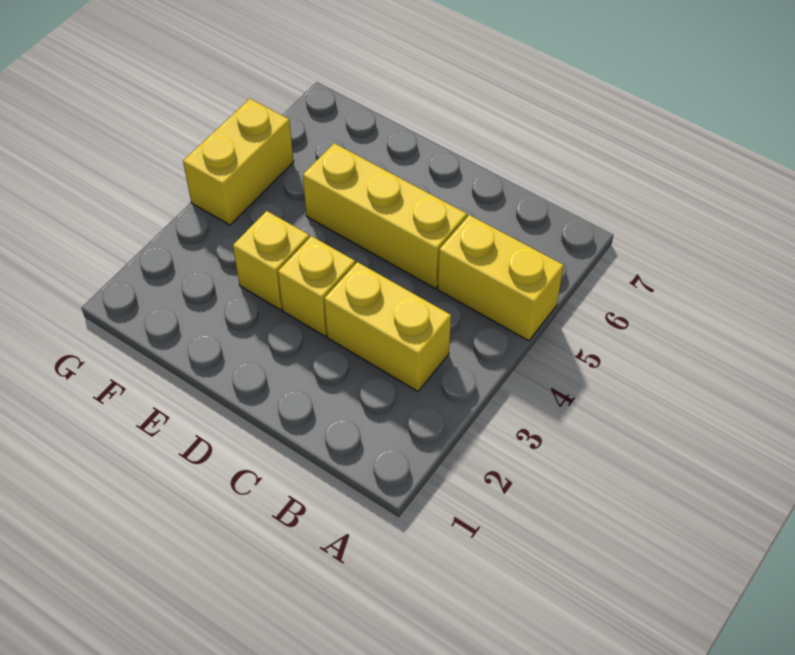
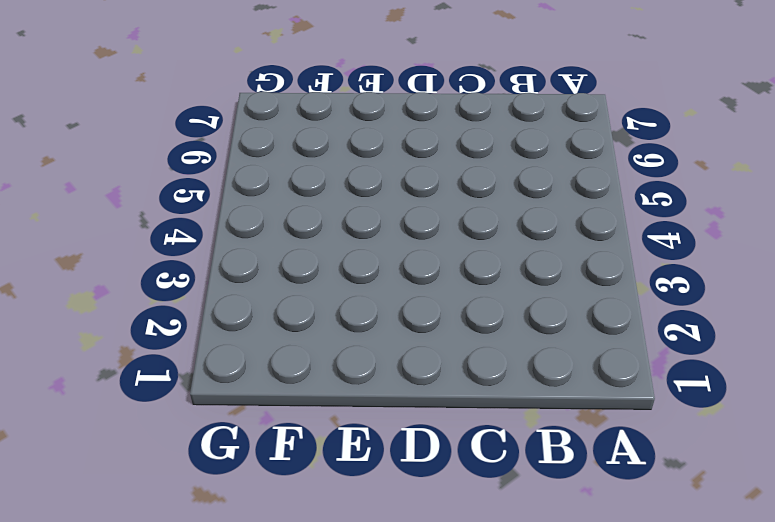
none -> yellow brick A5:B5 level 1
none -> yellow brick B3:C3 level 1

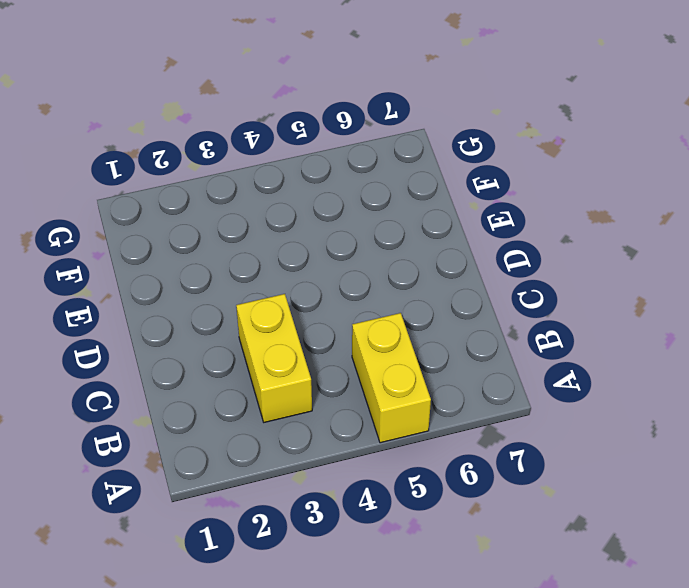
none -> yellow brick C5:E5 level 1
none -> yellow brick D3 level 1

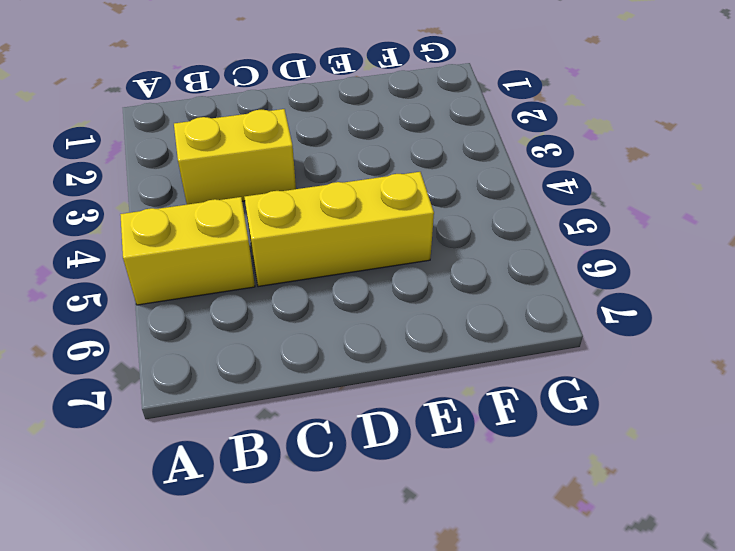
none -> yellow brick D3 level 1
none -> yellow brick E3 level 1

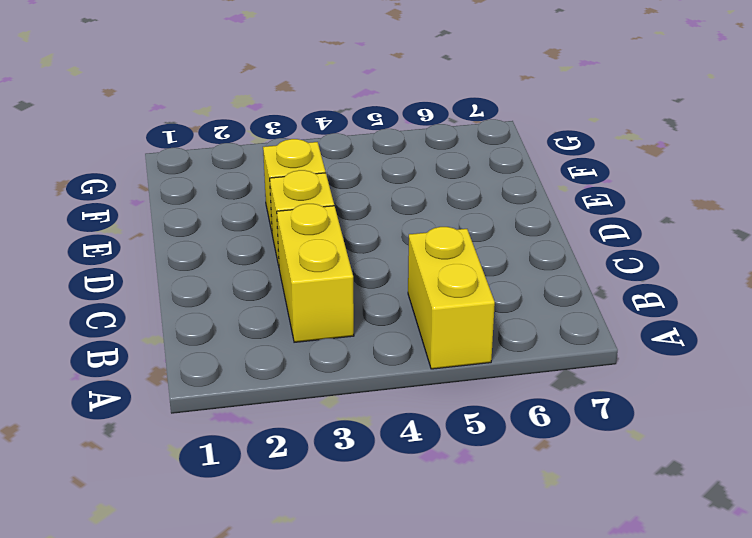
none -> yellow brick C5:E5 level 1
none -> yellow brick G4:G5 level 1

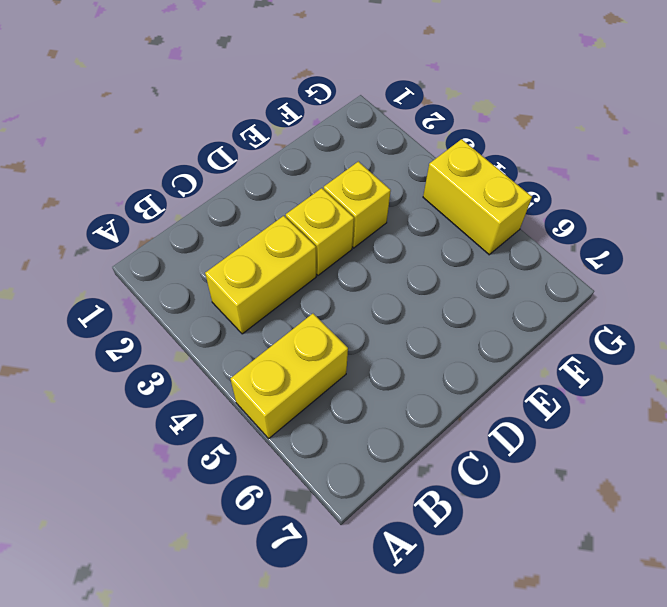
none -> yellow brick C5:E5 level 1

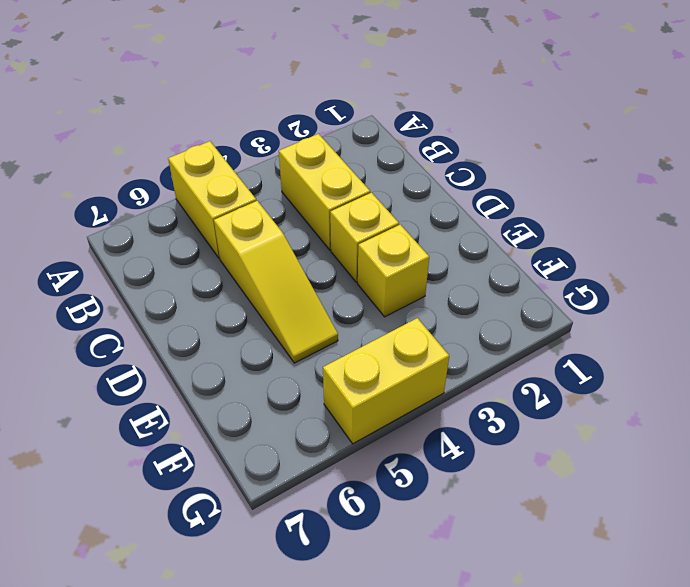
yellow slope C5:E5 level 1 top C -> yellow brick C5:E5 level 1

